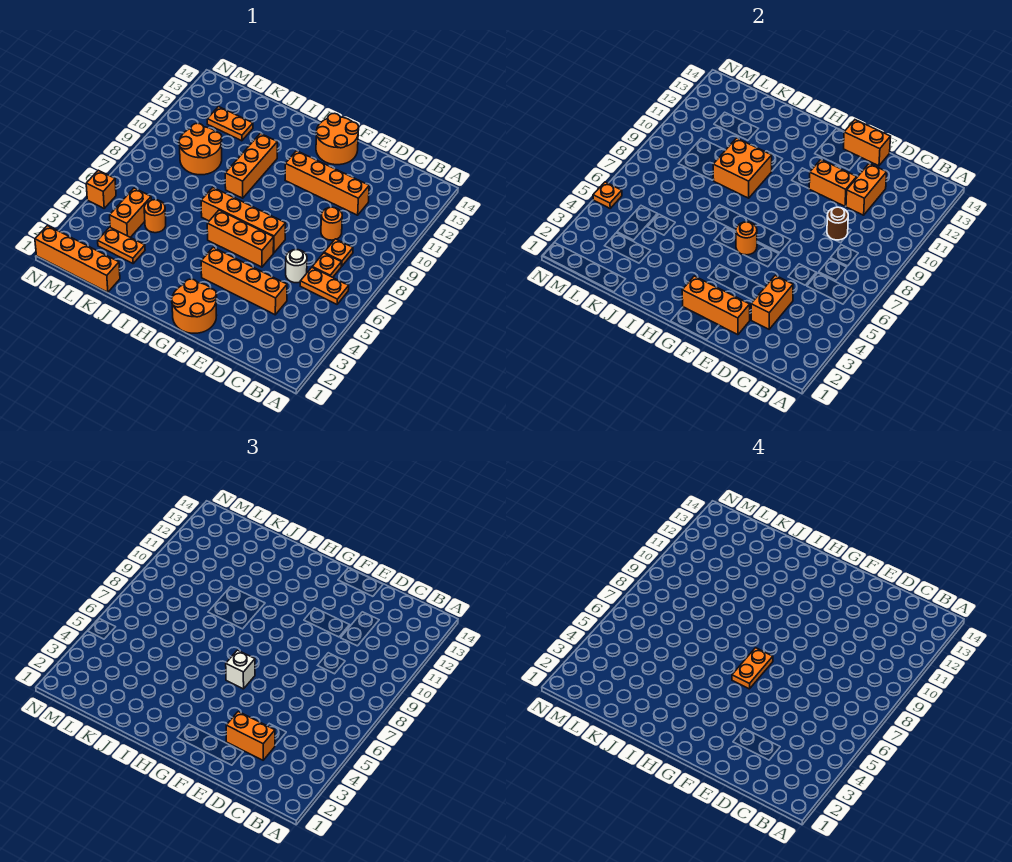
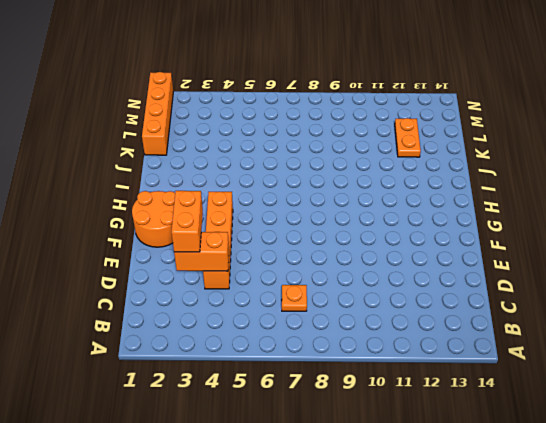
none -> orange plate B6:C6 level 1
none -> orange plate C8 level 1
none -> white round brick D6 level 1
none -> orange round brick D9 level 1

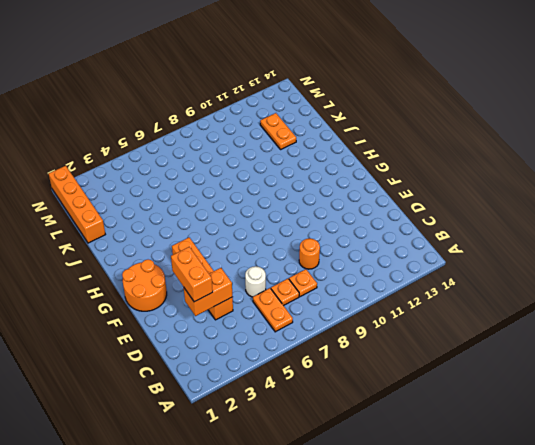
none -> orange brick D11:G11 level 1
none -> orange brick F6:H6 level 1
none -> orange brick F7:I7 level 1
none -> orange round brick F13:G14 level 1

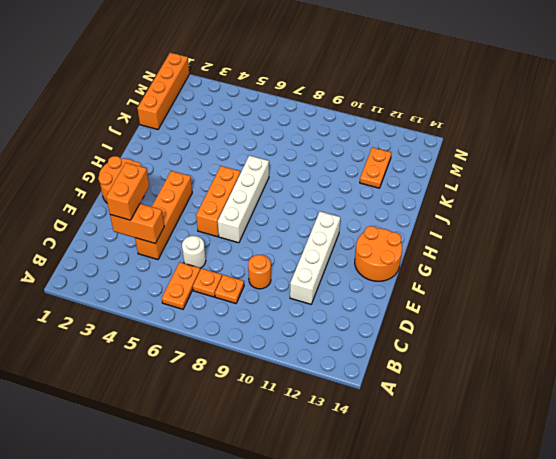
white brick D11:G11 level 1 -> orange brick D11:G11 level 1
white brick F7:I7 level 1 -> orange brick F7:I7 level 1
none -> orange brick I9:I11 level 1
none -> orange plate K3:L3 level 1
none -> orange round brick K5 level 1
none -> orange round brick K9:L10 level 1

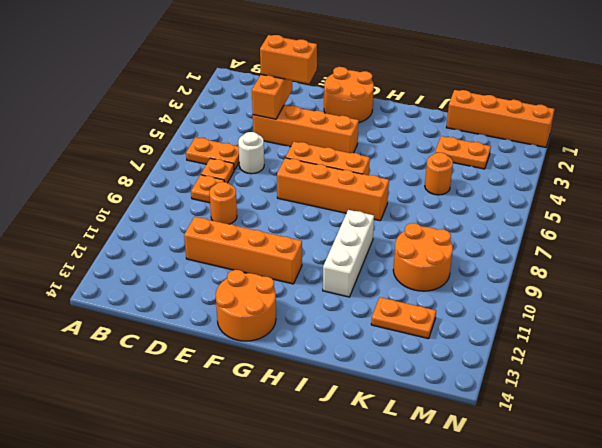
white brick I9:I11 level 1 -> orange brick I9:I11 level 1
none -> orange brick L4:L5 level 1
none -> orange brick N5 level 1
none -> brown round brick D9 level 2
none -> orange brick D11:D12 level 2

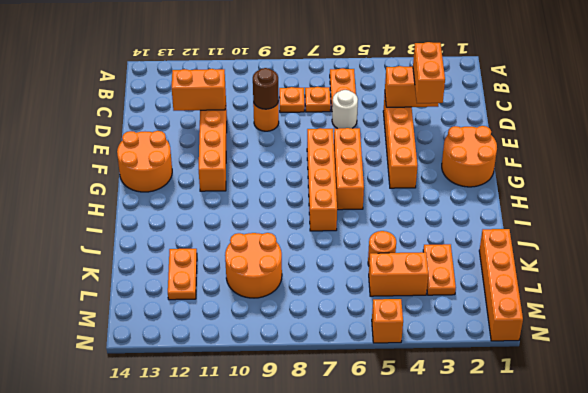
none -> orange brick I9:I11 level 1
none -> orange brick E2:G2 level 2
none -> orange brick E11:F11 level 2
none -> orange brick E14:F14 level 2

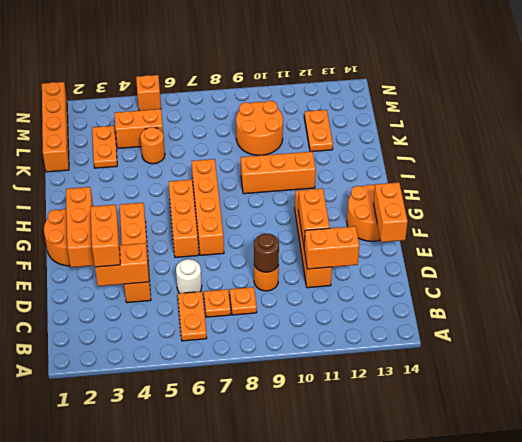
none -> orange round brick G6 level 2
none -> orange brick I9:J10 level 2
none -> orange plate N5 level 2
none -> white brick G6 level 3

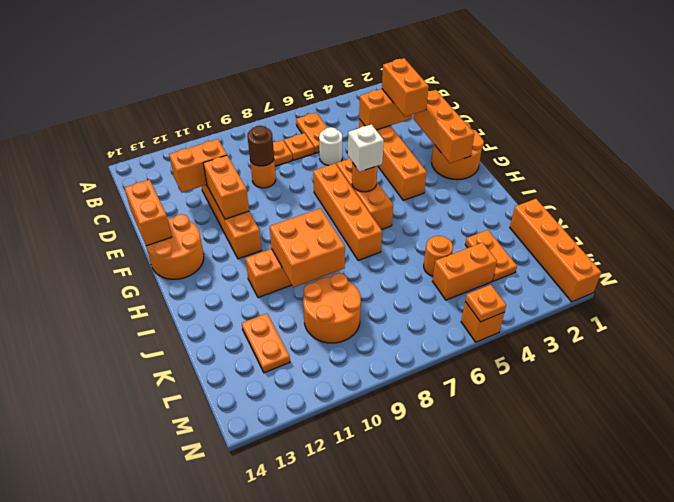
none -> orange plate G6:G7 level 4

